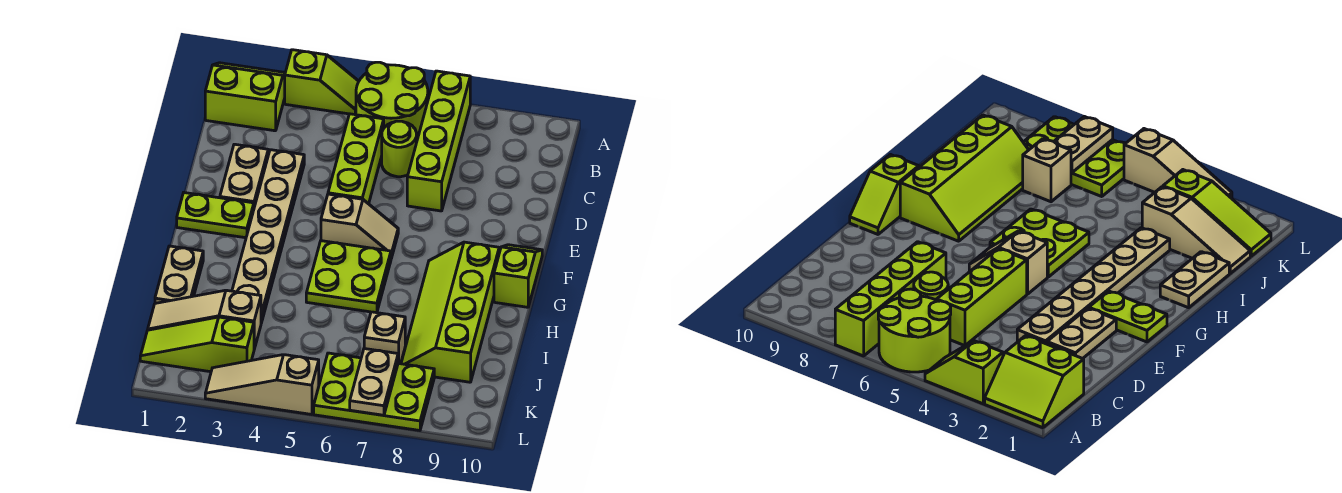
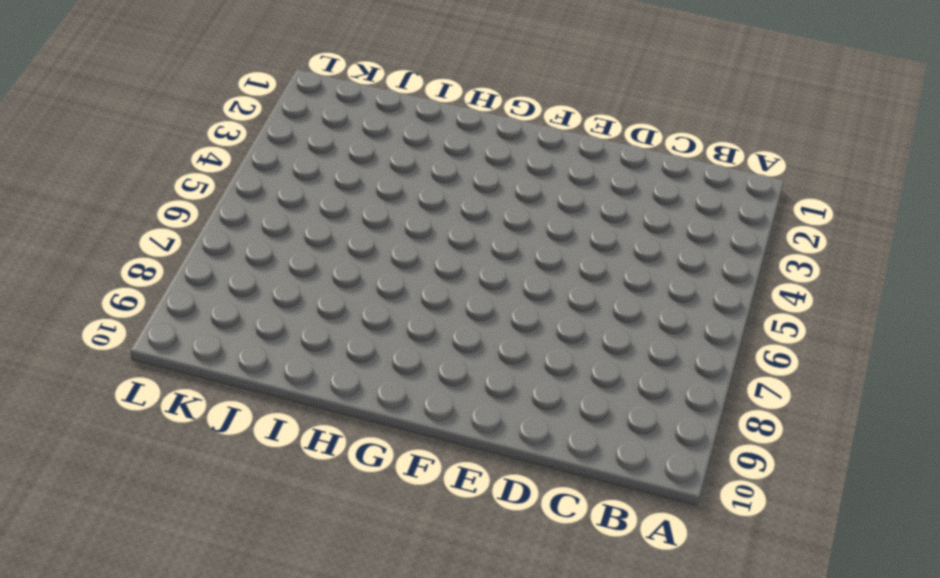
none -> lime slope A1:B2 level 1 top B
none -> lime slope A3:A4 level 1 top 3
none -> lime round brick A5:B6 level 1

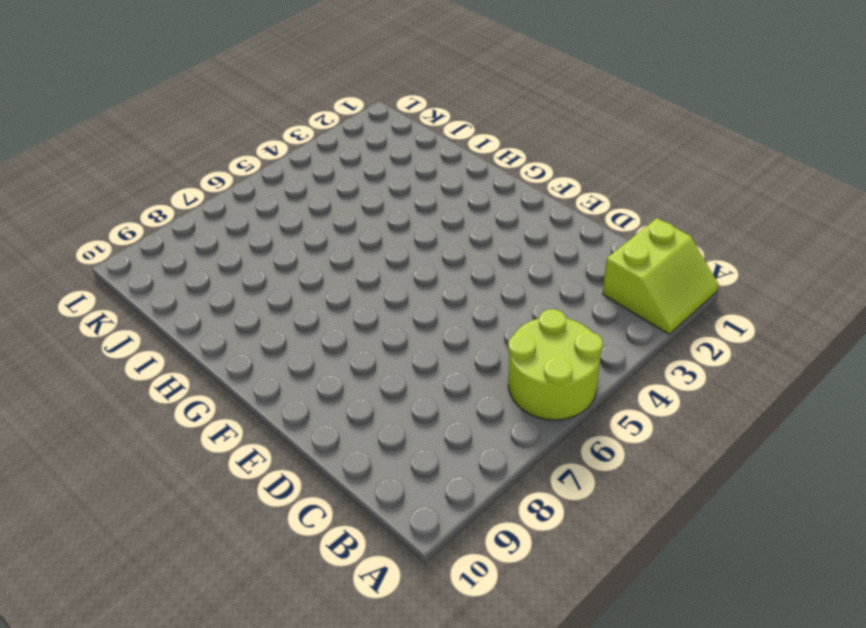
none -> lime slope A3:A4 level 1 top 3
none -> lime brick A7:D7 level 1
none -> lime brick C5:E5 level 1

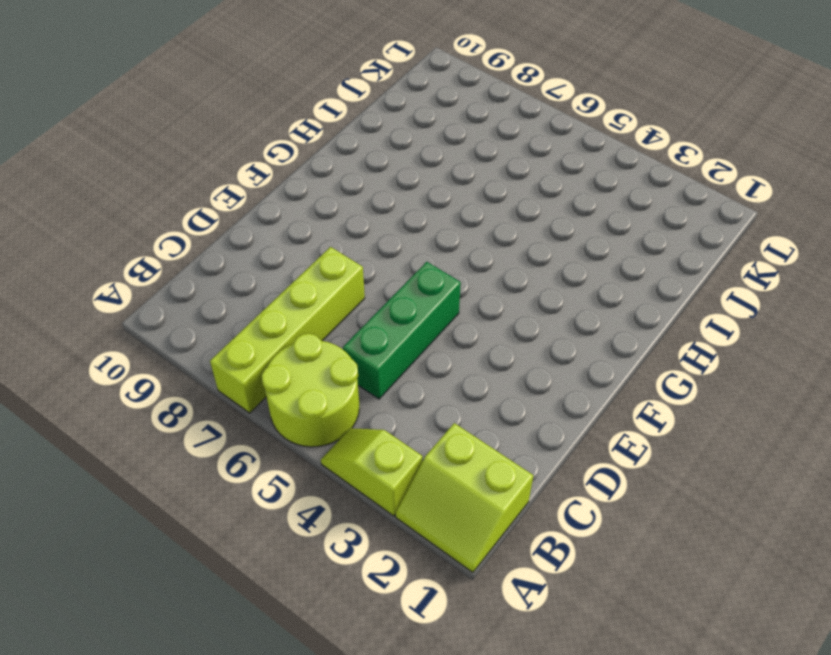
green brick C5:E5 level 1 -> lime brick C5:E5 level 1
none -> lime round brick C6 level 1
none -> tan plate D2:E2 level 1
none -> tan plate D3:I3 level 1

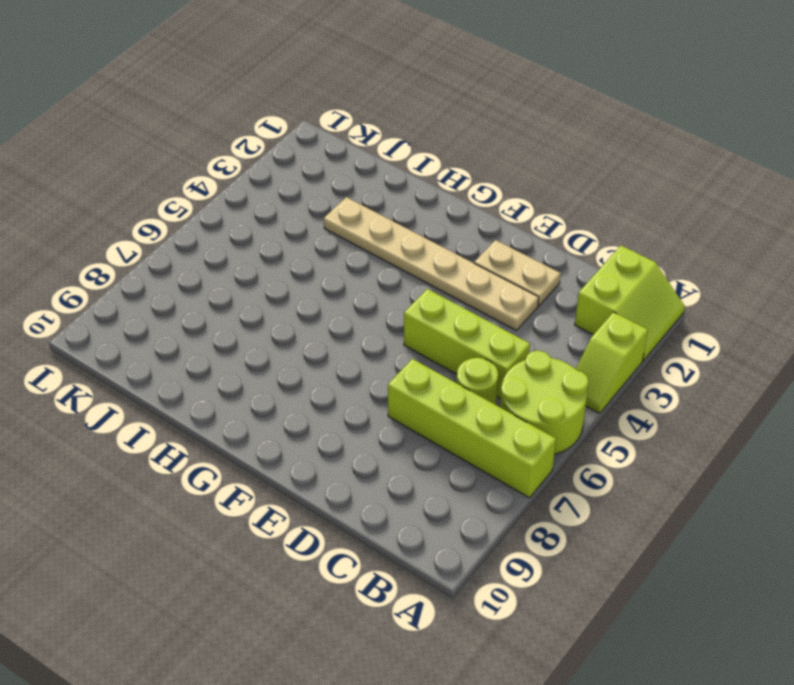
none -> lime plate F1:F2 level 1
none -> tan slope F5:F6 level 1 top 5
none -> lime slope F10:G10 level 1 top G

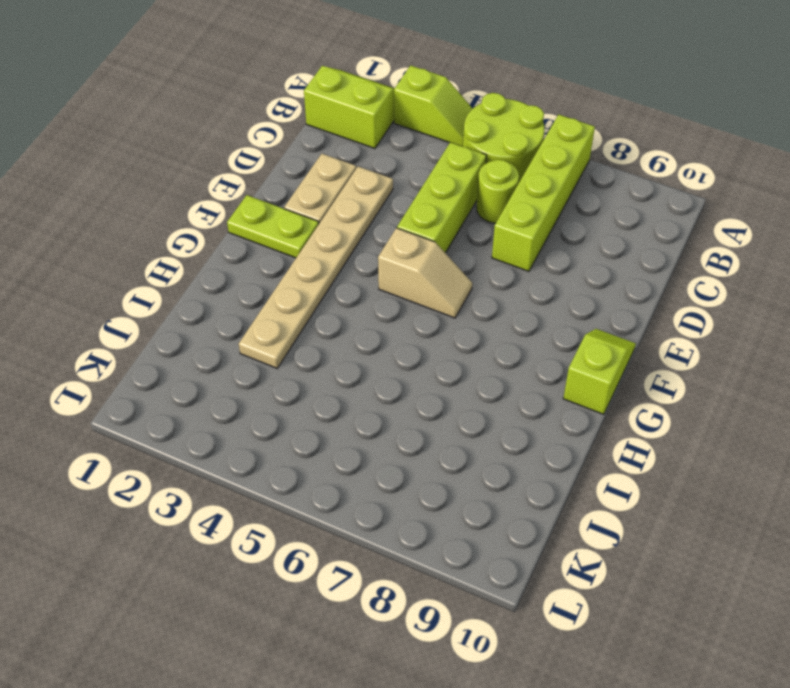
none -> lime plate G5:H6 level 1
none -> lime slope G8:J9 level 1 top 9
none -> tan plate H1:I1 level 1

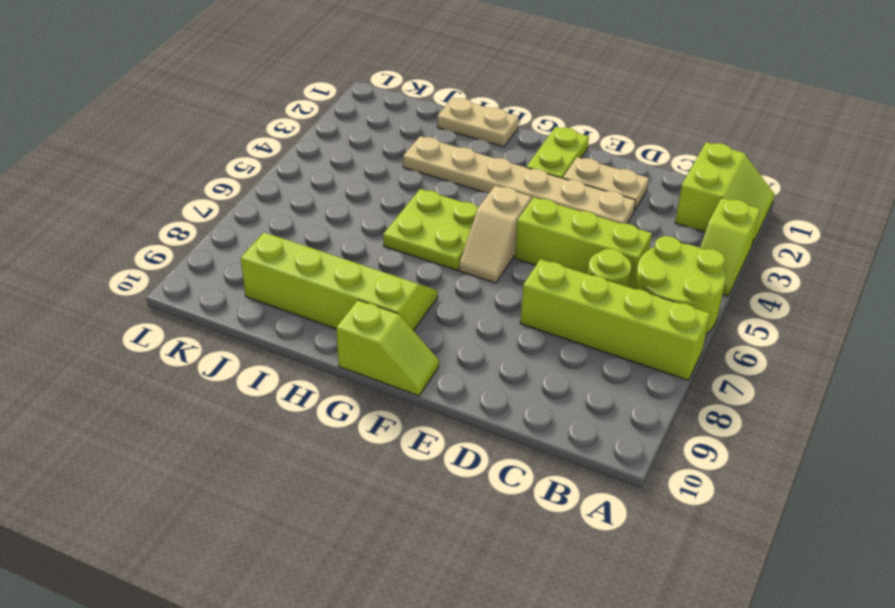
none -> tan slope J1:J3 level 1 top 3
none -> tan brick J7 level 1
none -> lime slope K1:K3 level 1 top 3

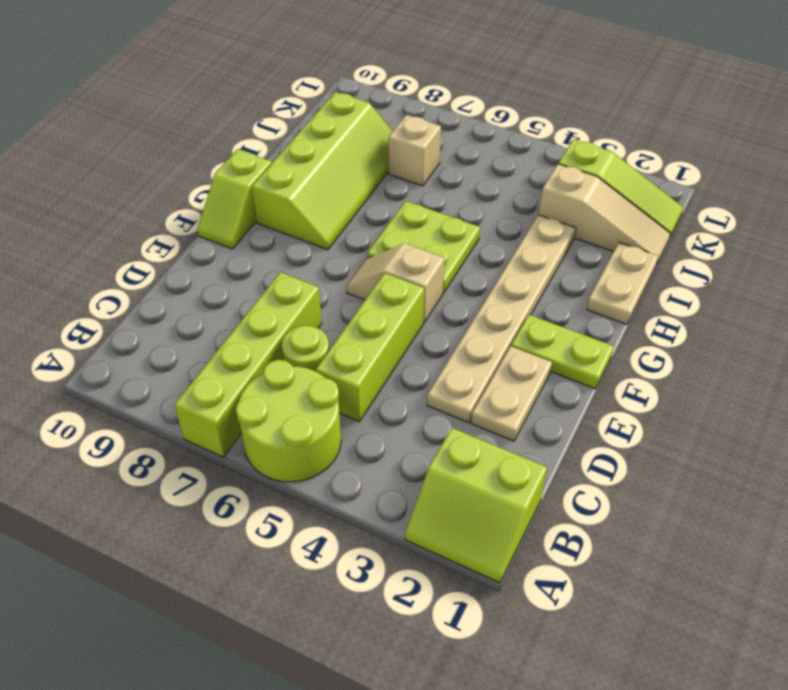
none -> lime slope A3:A4 level 1 top 3
none -> lime plate K6:L8 level 1
none -> tan slope L3:L5 level 1 top 5

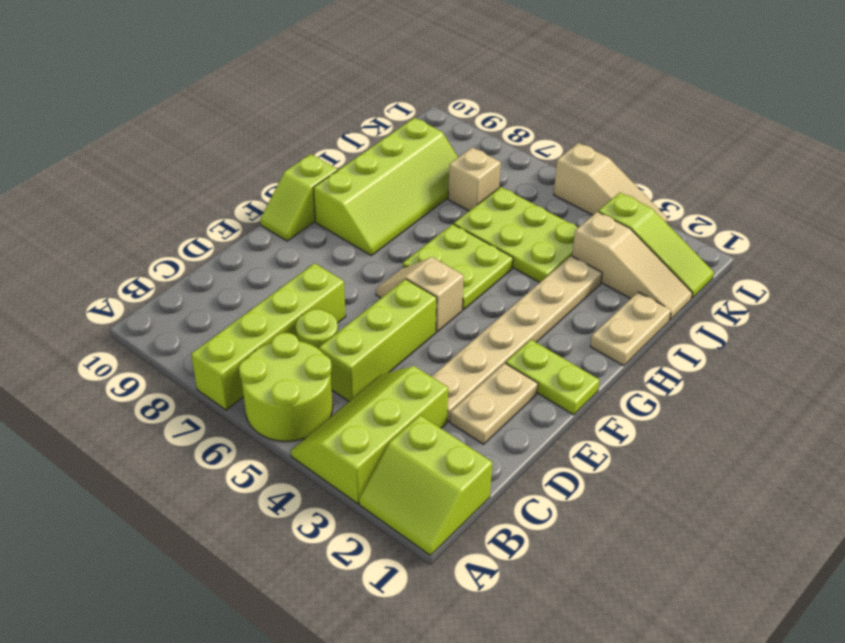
lime slope A3:C4 level 1 top 3 -> lime slope A3:A4 level 1 top 3
lime plate I4:J6 level 1 -> lime plate K6:L8 level 1
none -> tan plate K7:L7 level 2

